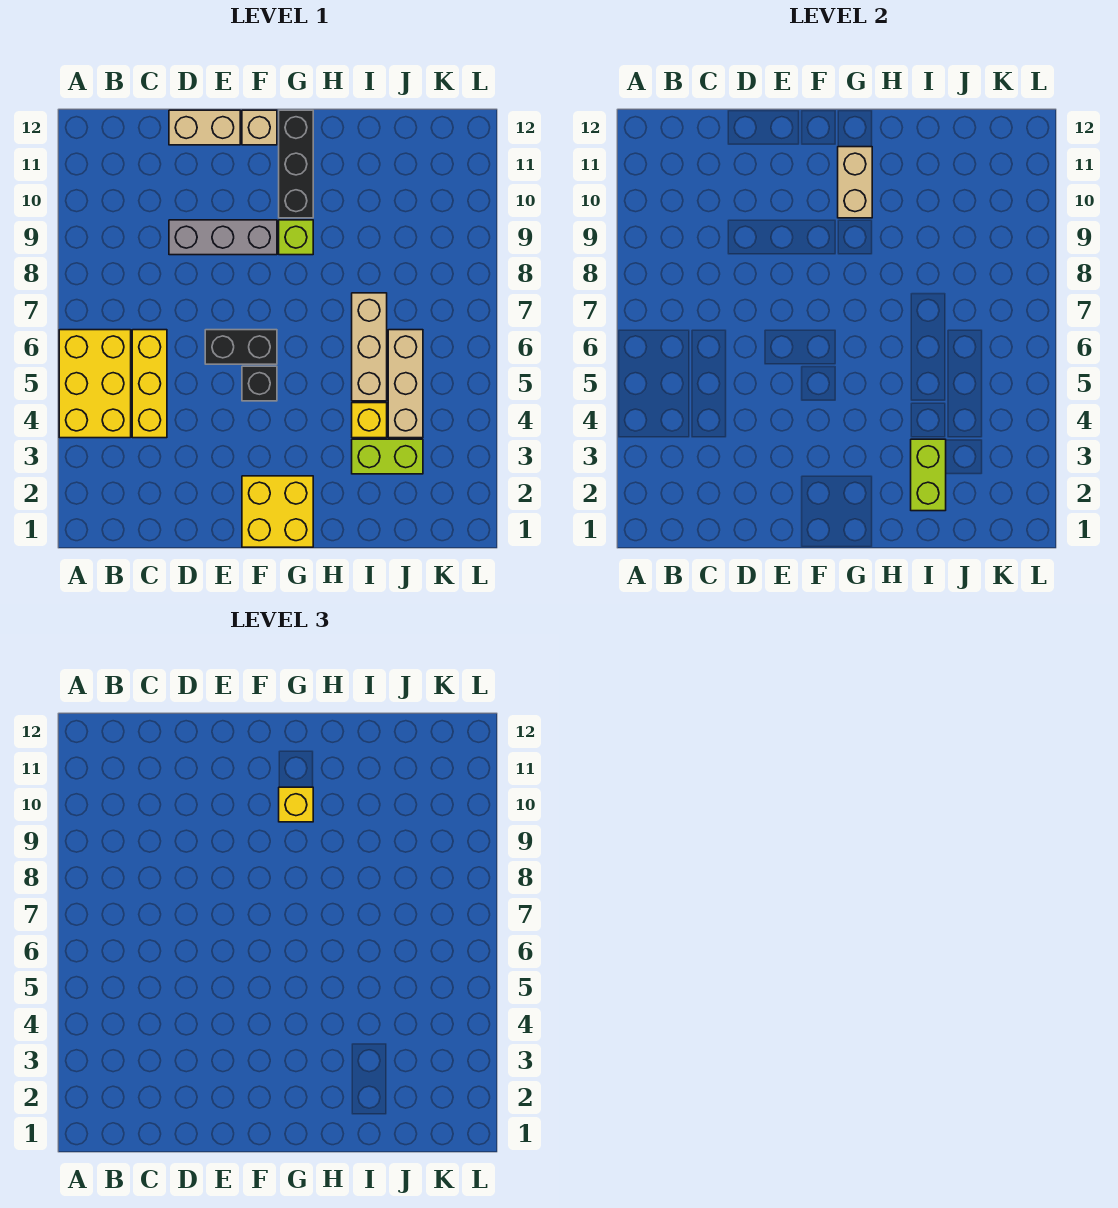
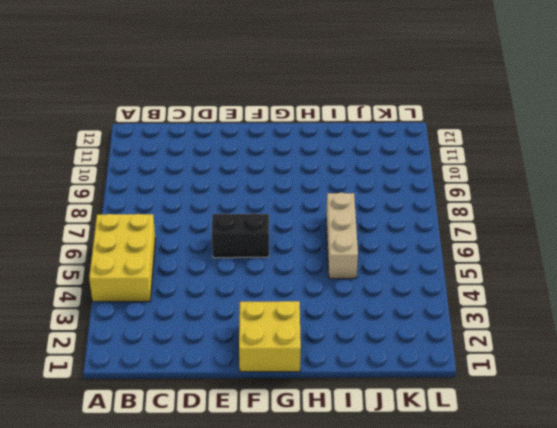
none -> yellow brick C4:C6 level 1
none -> grey brick D9:F9 level 1
none -> tan brick D12:E12 level 1

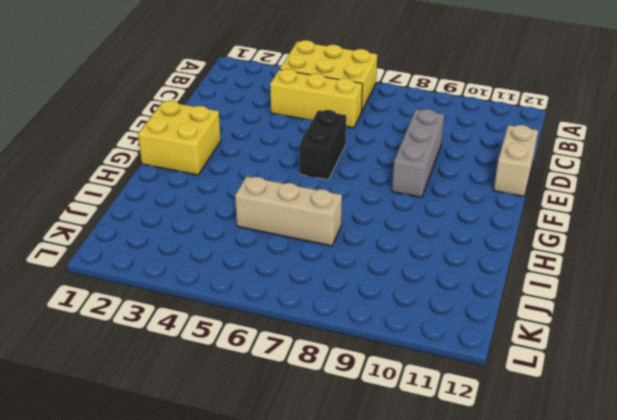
none -> black brick F5 level 1
none -> tan brick F12 level 1
none -> lime brick G9 level 1

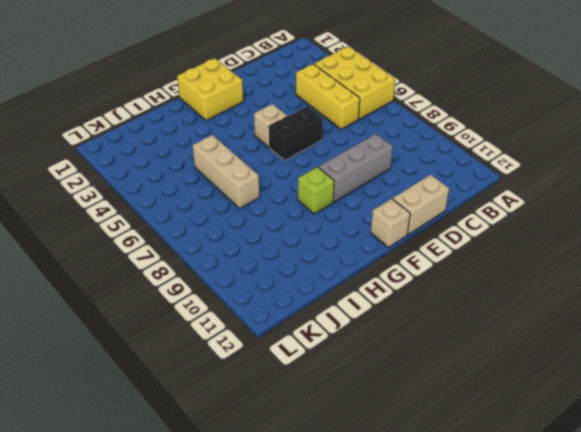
tan brick F5 level 1 -> black brick F5 level 1
none -> black brick G10:G12 level 1
none -> lime brick I3:J3 level 1
none -> yellow brick I4 level 1

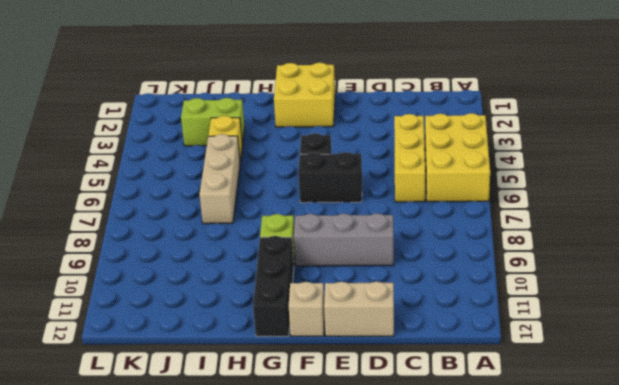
none -> tan brick J4:J6 level 1
none -> tan brick G10:G11 level 2
none -> lime brick I2:I3 level 2

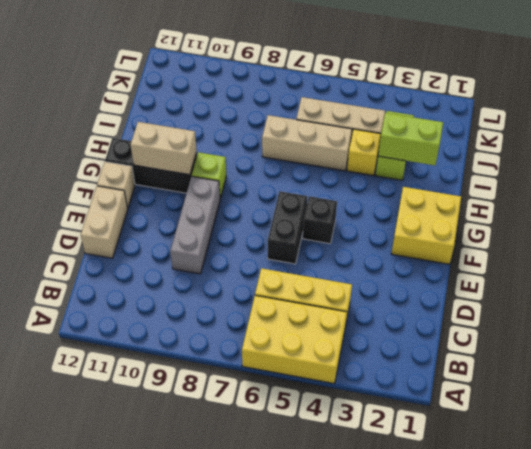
none -> yellow brick G10 level 3

